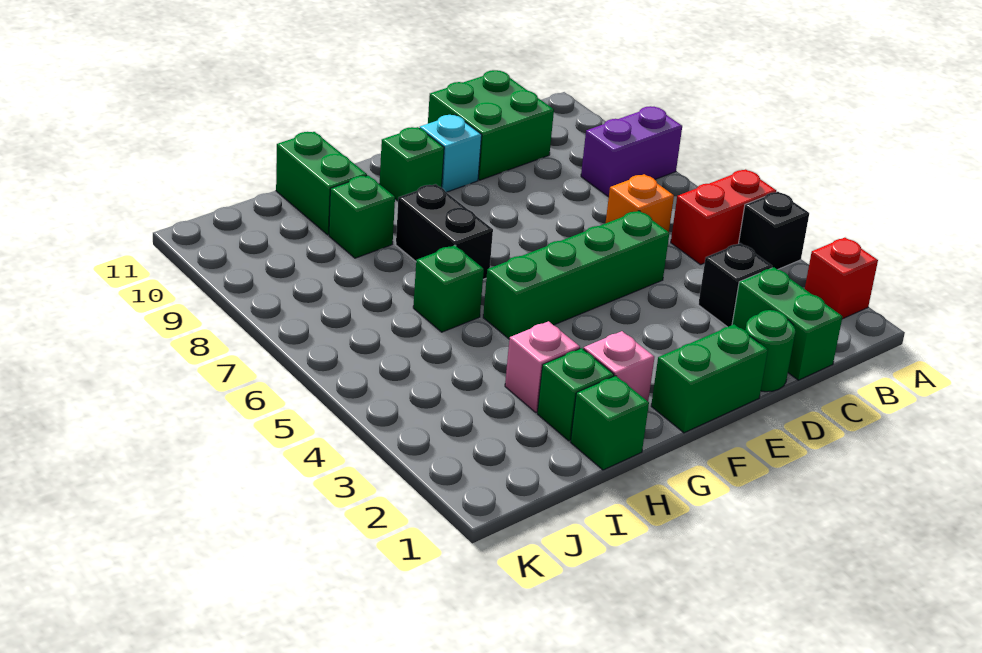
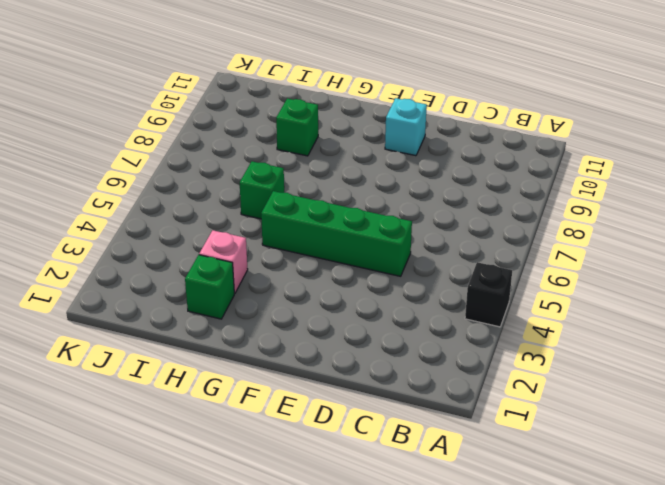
none -> red brick A2 level 1
none -> red brick A5:B5 level 1
none -> purple brick A8:B8 level 1

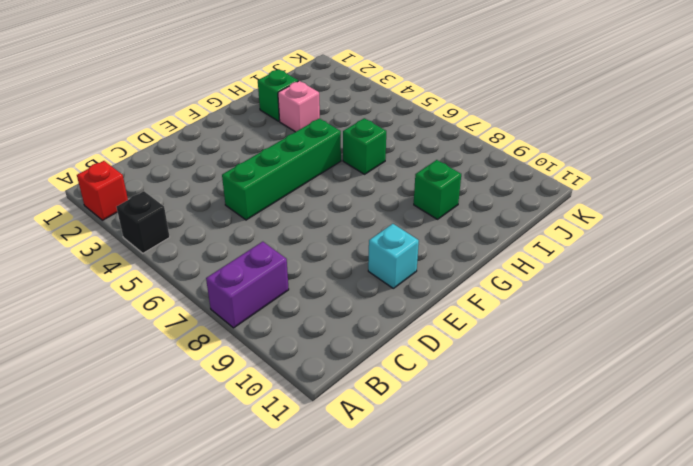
none -> red brick A5:B5 level 1
none -> green brick C1:C2 level 1
none -> black brick C3 level 1

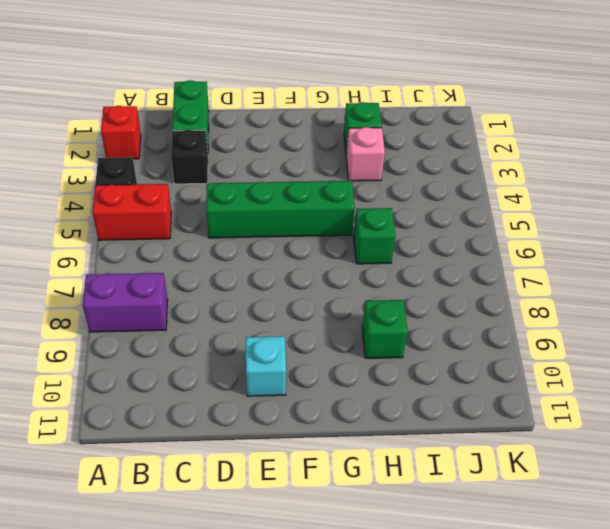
none -> orange brick C6 level 1
none -> green brick C10:D11 level 1
none -> green round brick D1 level 1

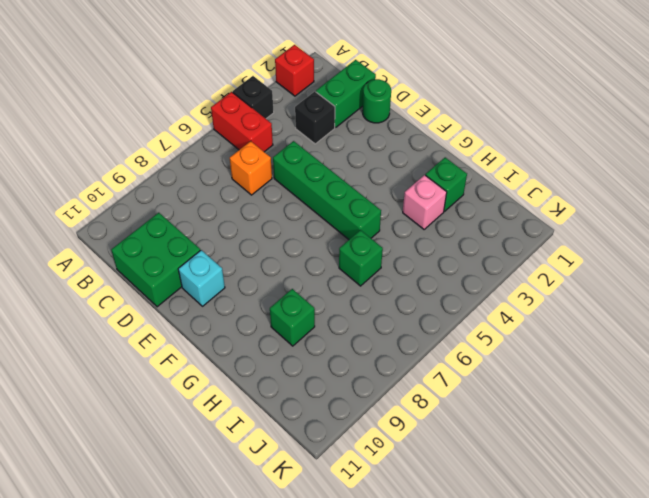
none -> purple brick A8:B8 level 1
none -> green brick E1:F1 level 1
none -> green brick F10 level 1

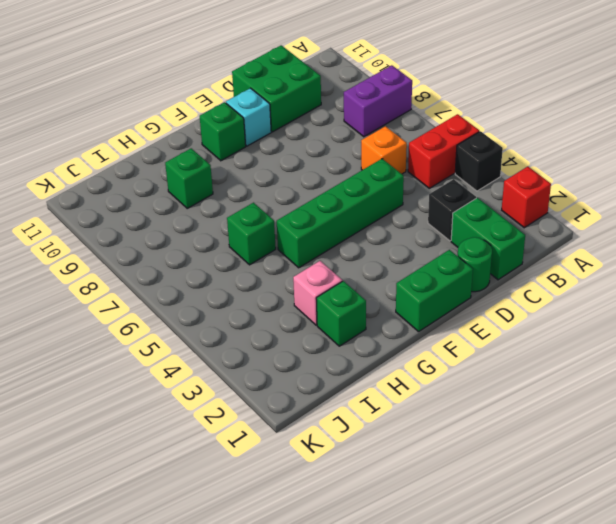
none -> pink brick G2 level 1
none -> black brick G7:G8 level 1
none -> green brick H1 level 1

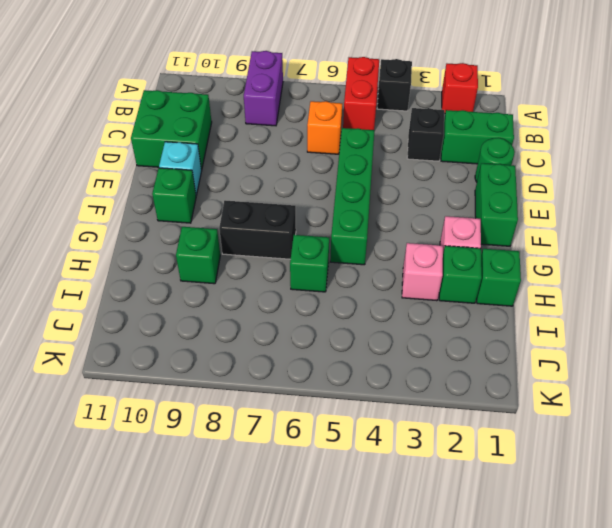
none -> green brick H10:H11 level 1

